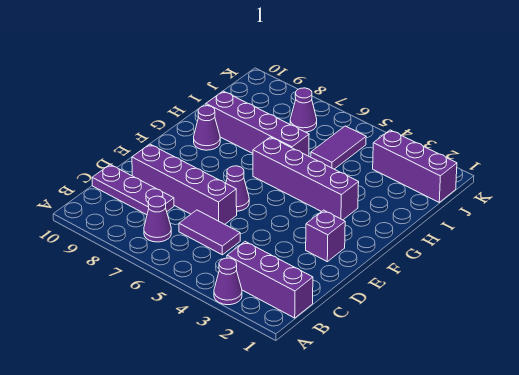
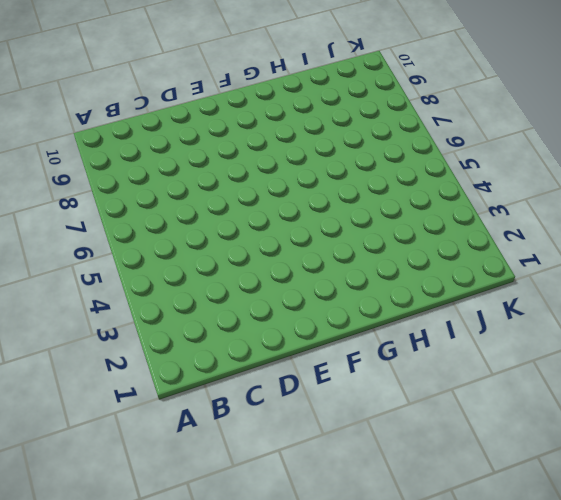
none -> purple cone A3 level 1
none -> purple brick B1:B3 level 1
none -> purple cone B7 level 1

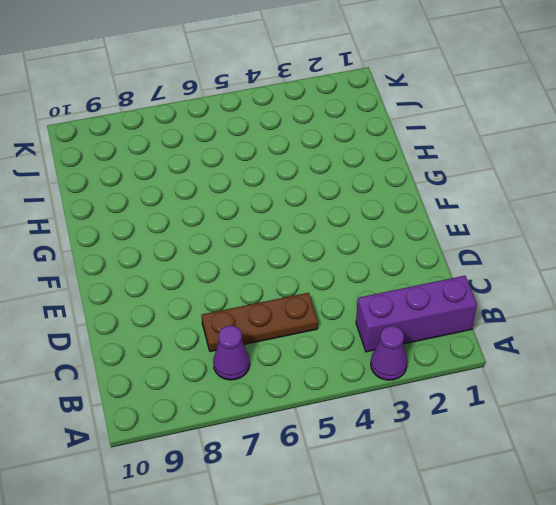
brown plate C5:C7 level 1 -> purple tile C5:C6 level 1
none -> purple plate C8:C10 level 1
none -> purple brick D6:D9 level 1
none -> purple brick E2 level 1

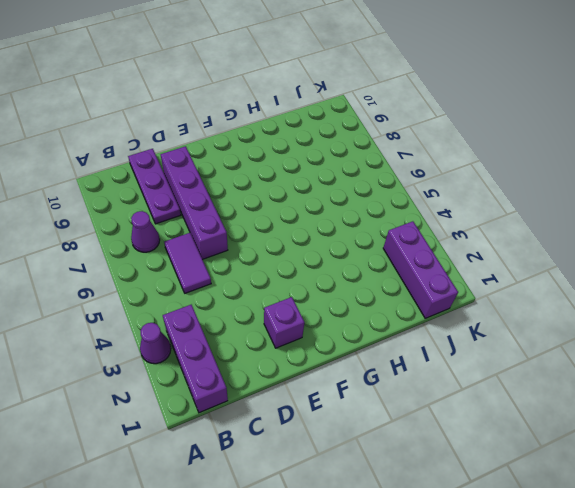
none -> purple cone E6 level 1
none -> purple brick G3:G6 level 1
none -> purple cone G9 level 1

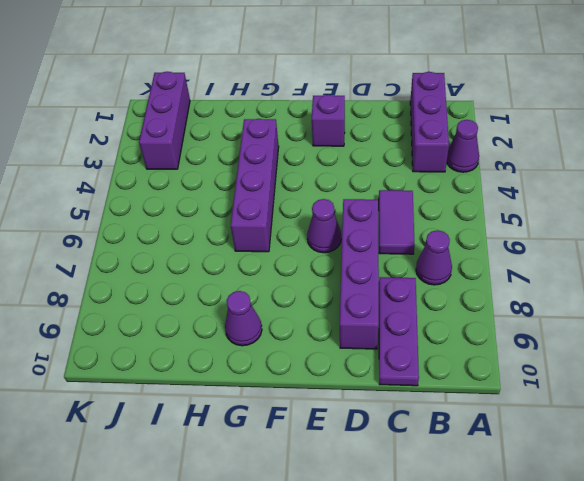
none -> purple brick H6:H9 level 1
none -> purple tile I5:J5 level 1
none -> purple cone J7 level 1

